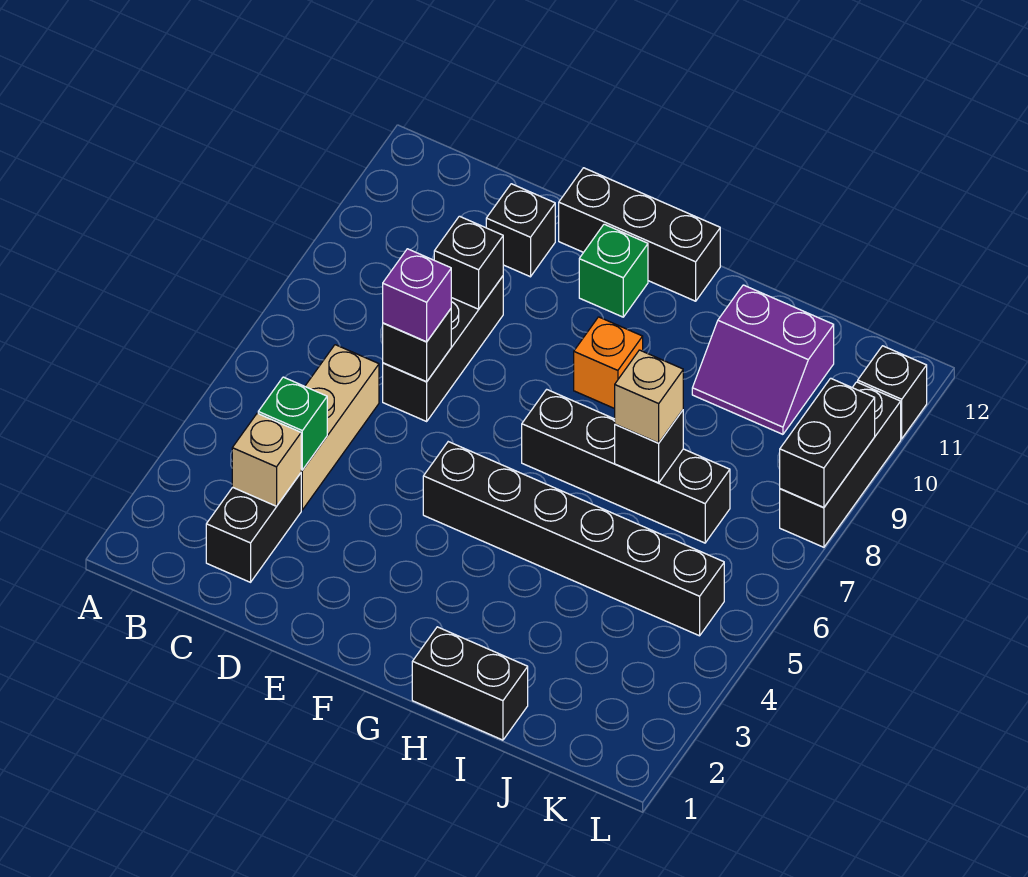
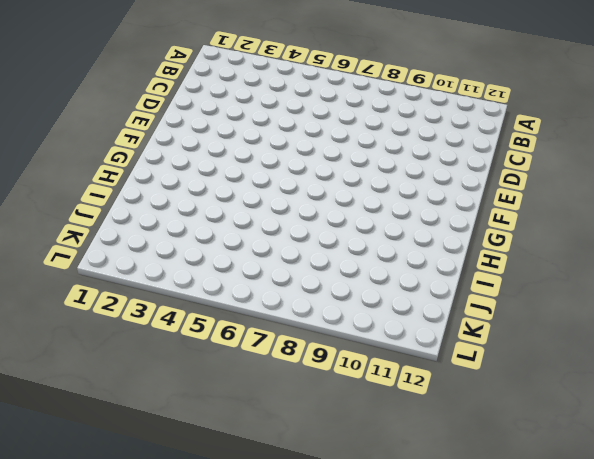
none -> black brick C2:C3 level 1
none -> tan brick C4:C6 level 1
none -> black brick D7:D9 level 1

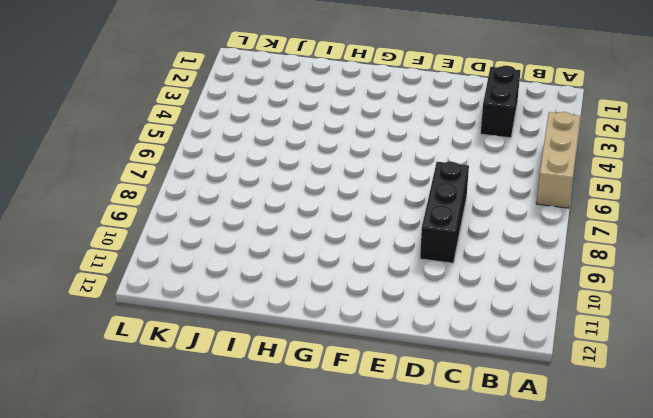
tan brick A4:A6 level 1 -> tan brick C4:C6 level 1
none -> black brick D11 level 1
none -> black brick E12:G12 level 1
none -> black brick F5:K5 level 1

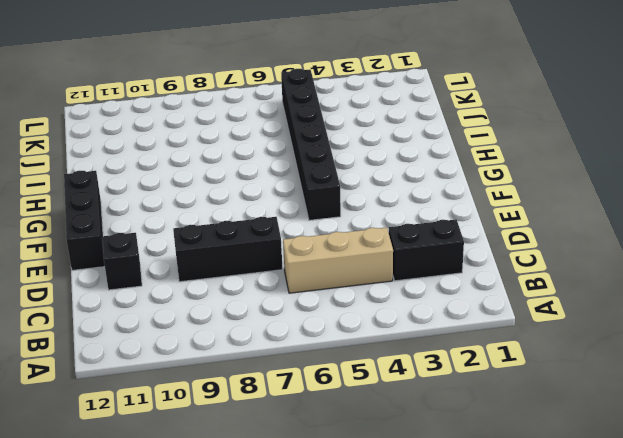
none -> green brick F11 level 1
none -> black brick G7:J7 level 1
none -> orange brick G9 level 1

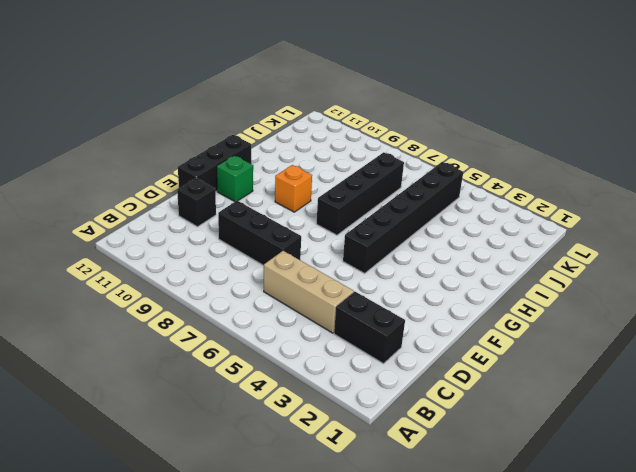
none -> black brick H1:I1 level 1
none -> purple slope I10:J11 level 1 top 11
none -> black brick L8:L10 level 1

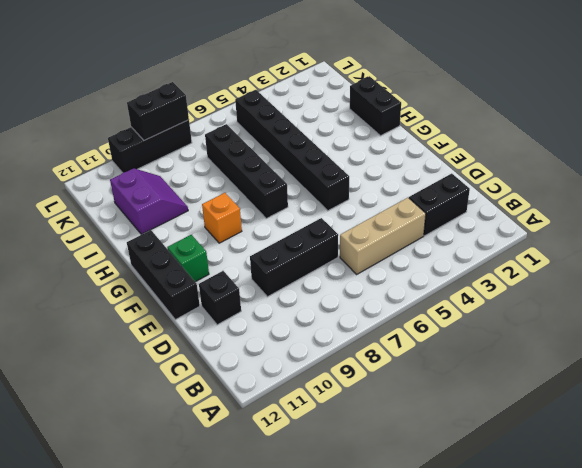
none -> black brick L11 level 1
none -> tan brick C3 level 2
none -> green brick C4 level 2

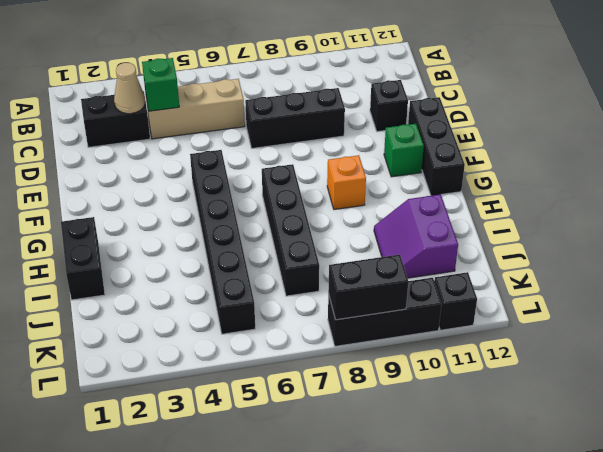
tan cone C3 level 2 -> tan brick C3 level 2
none -> black brick D7 level 2
none -> black brick D9 level 2
none -> black brick I7 level 2

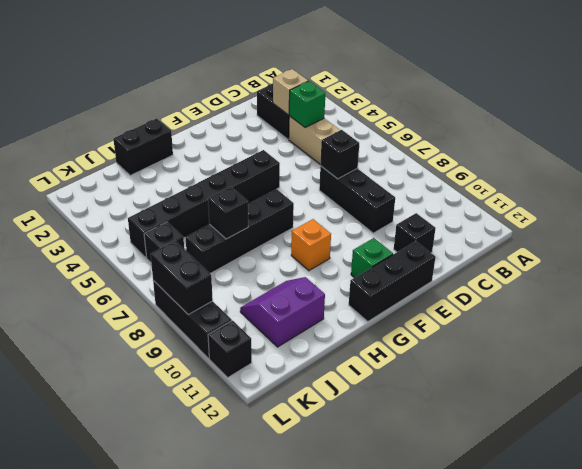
black brick K6 level 1 -> black brick D9 level 2
none -> purple brick D7 level 3
none -> tan brick I7 level 3

